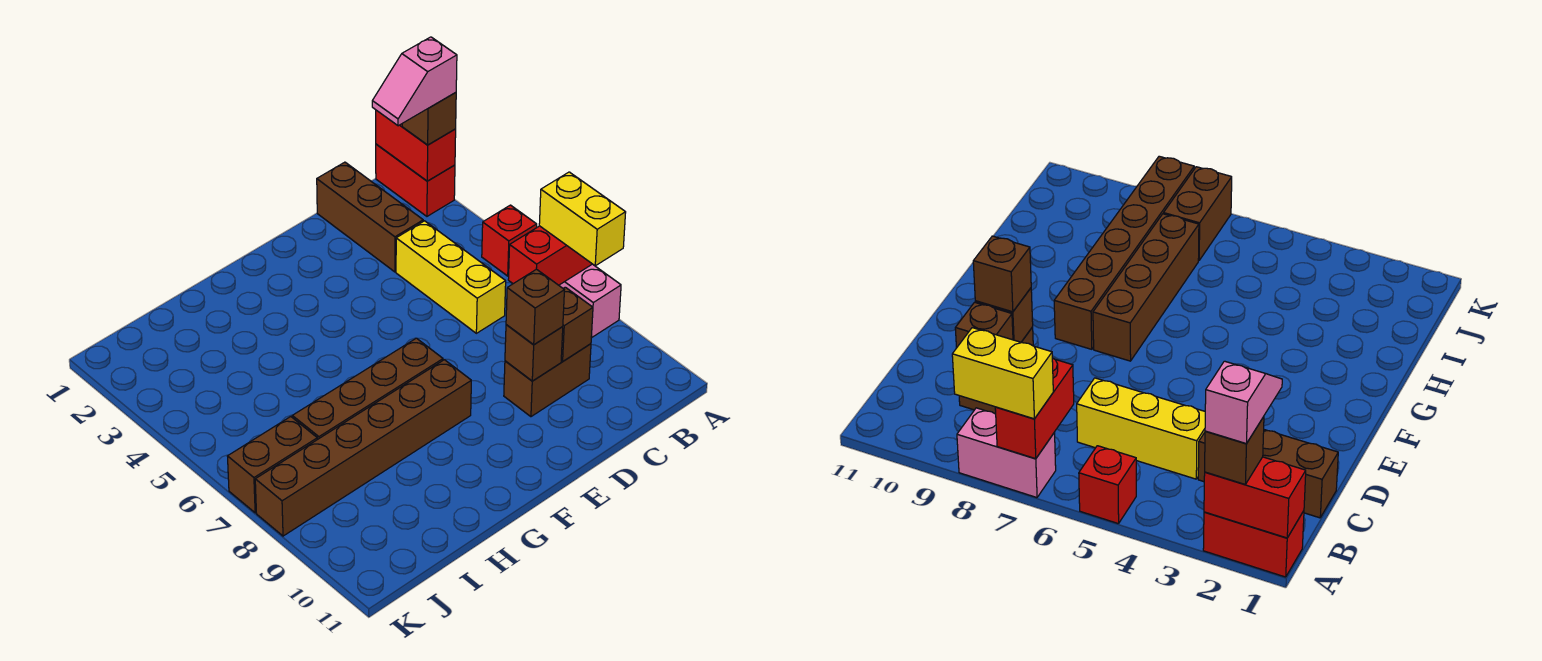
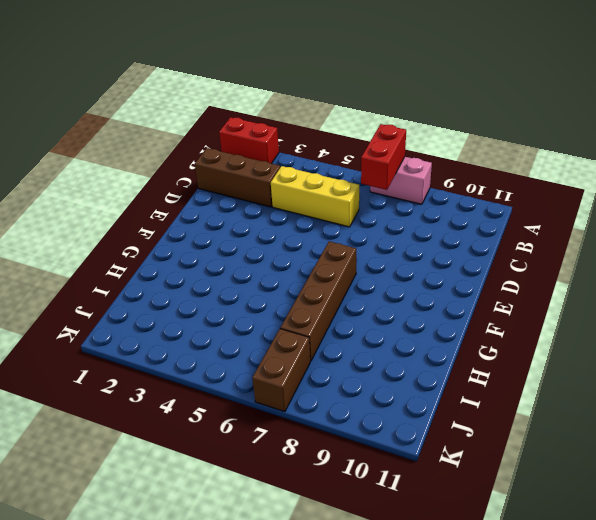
none -> red brick A5 level 1
none -> brown brick C9:D9 level 1
none -> brown brick F8:K8 level 1

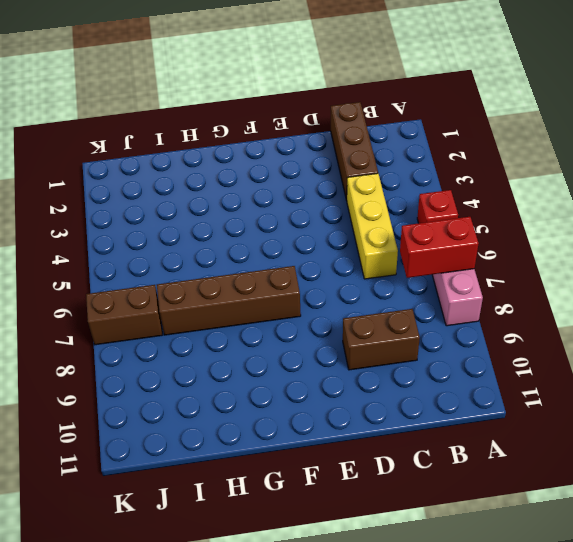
none -> red brick A1:A2 level 1
none -> brown brick F8:K8 level 1
none -> red brick A1:A2 level 2

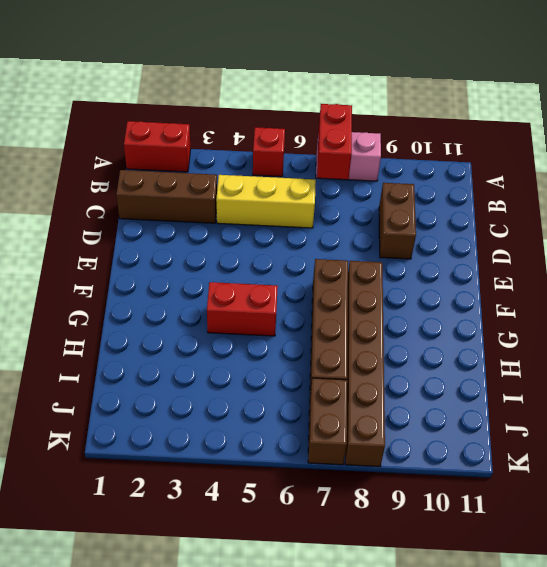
red brick G4:G5 level 1 -> red brick A1:A2 level 2
none -> brown brick C9 level 2
none -> brown brick D9 level 2
none -> brown brick A2 level 3

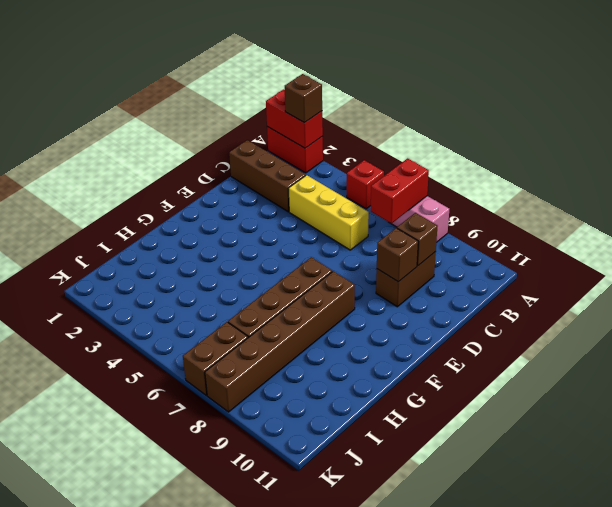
none -> yellow brick A7:A8 level 3
none -> brown brick D9 level 3
none -> pink slope A2:B2 level 4 top A

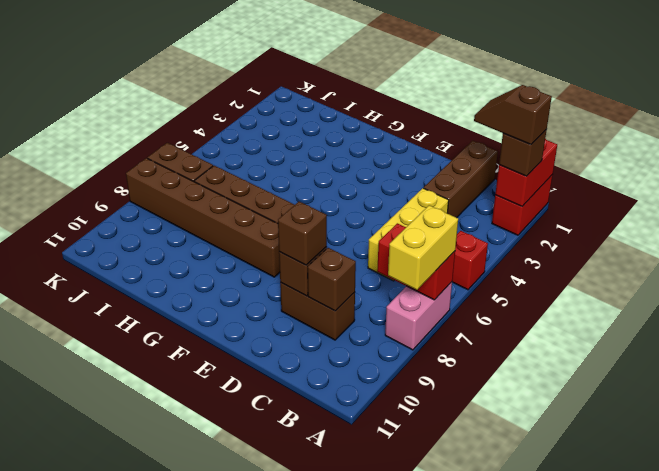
brown slope A2:B2 level 4 top A -> pink slope A2:B2 level 4 top A

